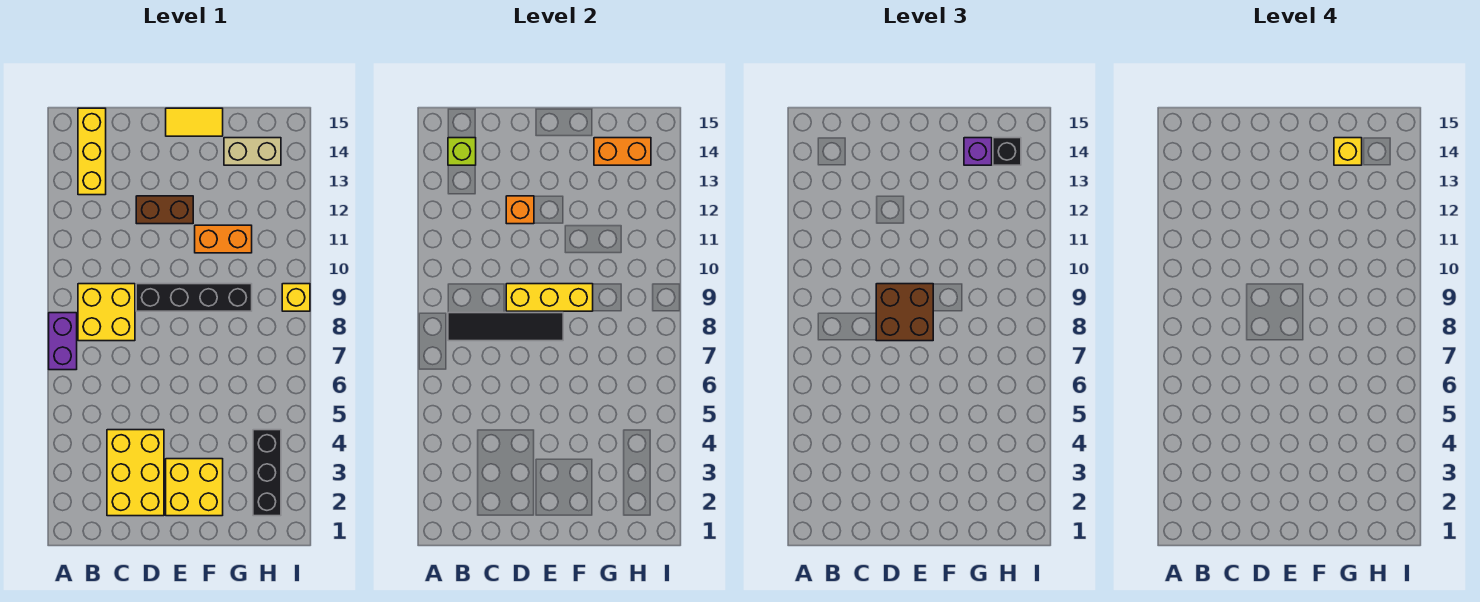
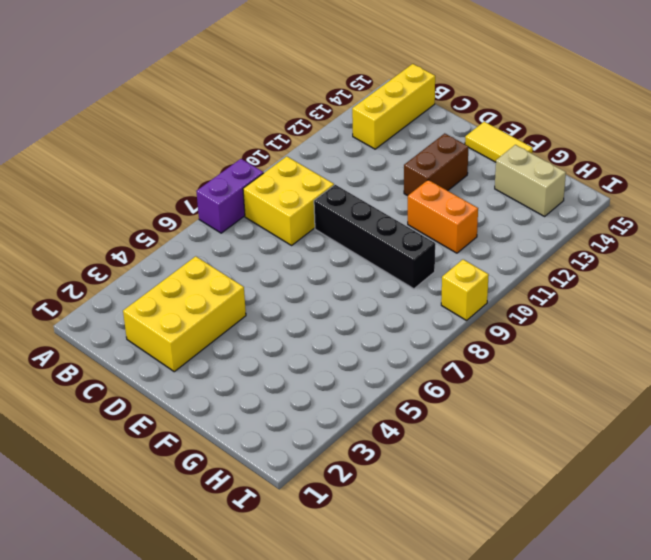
brown brick E12:E13 level 1 -> brown brick D12:E12 level 1
none -> yellow brick E2:F3 level 1
none -> black brick H2:H4 level 1
none -> black tile B8:E8 level 2

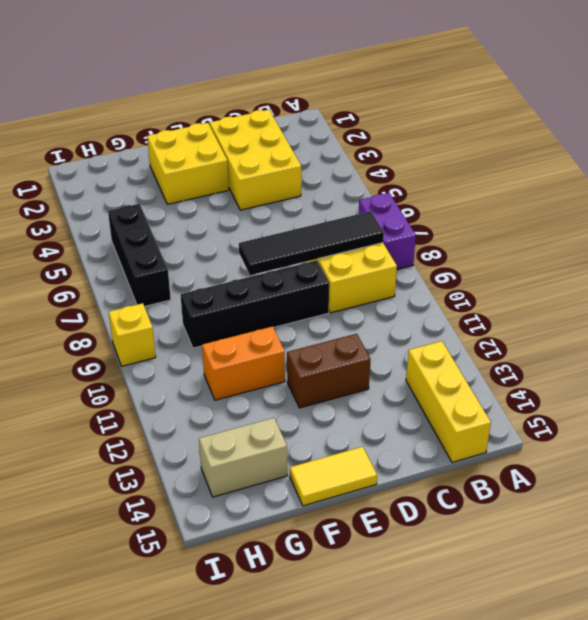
black brick H5:H7 level 1 -> black brick H2:H4 level 1
none -> lime brick B14 level 2
none -> yellow brick D9:F9 level 2
none -> orange brick D12 level 2

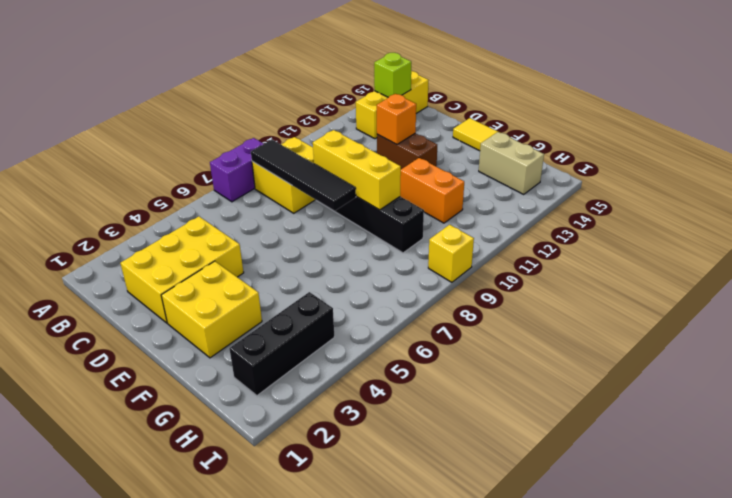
none -> orange brick G14:H14 level 2
none -> brown brick D8:E9 level 3
none -> purple brick G14 level 3

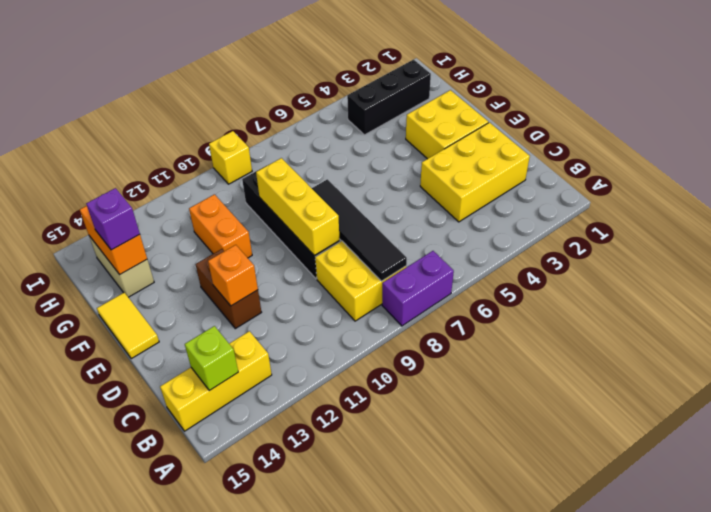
none -> brown brick D8:E9 level 3
none -> black brick H14 level 3
none -> yellow brick G14 level 4

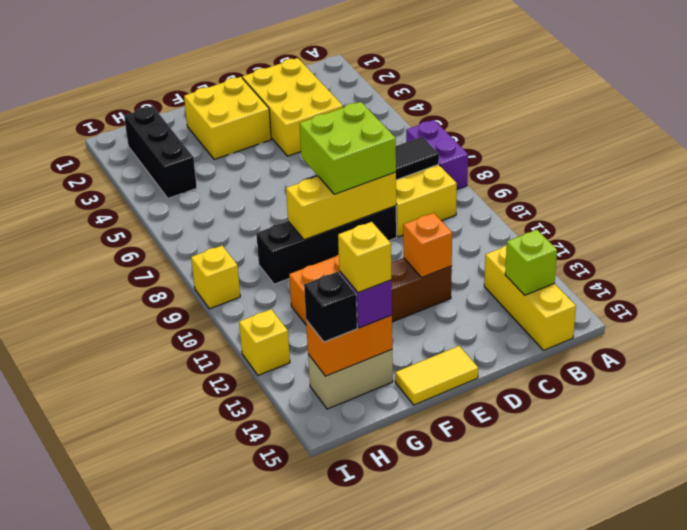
lime brick D8:E9 level 3 -> brown brick D8:E9 level 3
yellow brick I12 level 1 -> none

